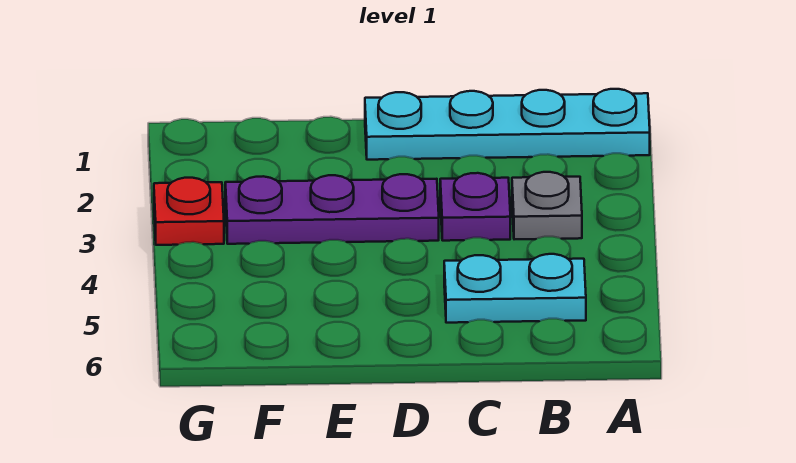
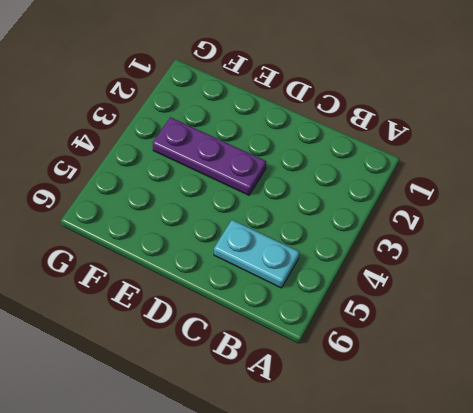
none -> cyan plate A1:D1 level 1
none -> grey plate B3 level 1

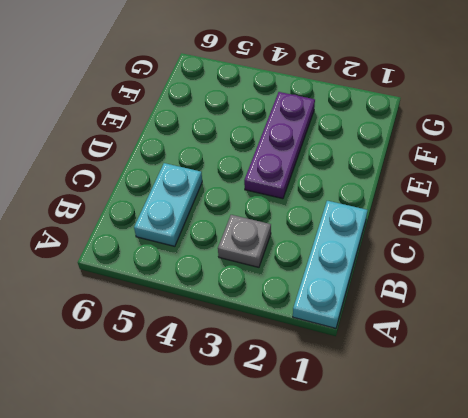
cyan plate A1:C1 level 1 -> cyan plate A1:D1 level 1
none -> purple plate C3 level 1
none -> red plate G3 level 1

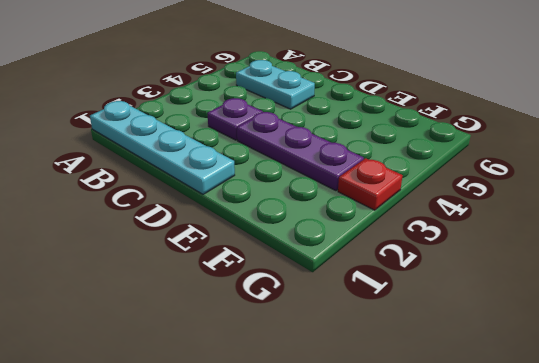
none -> grey plate B3 level 1

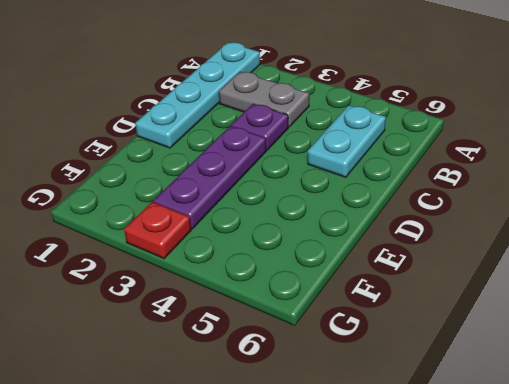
grey plate B2:B3 level 1 -> grey plate B3 level 1

